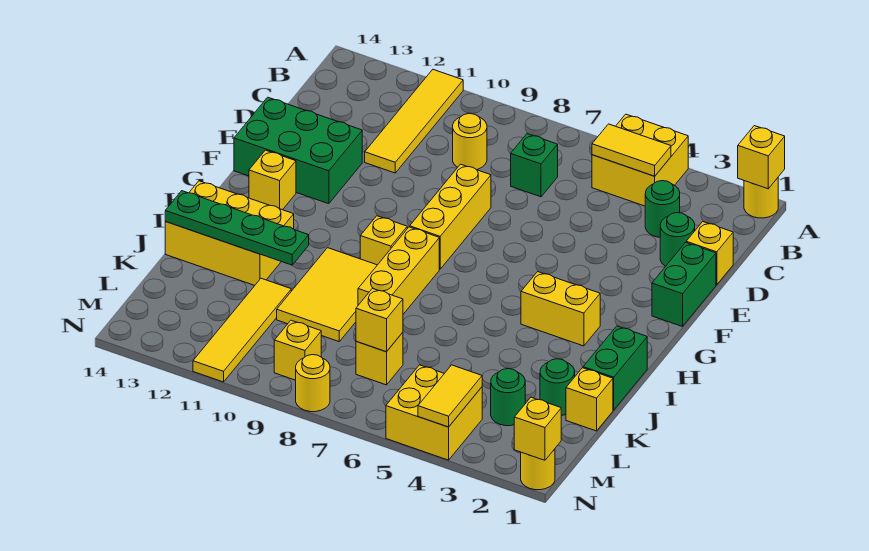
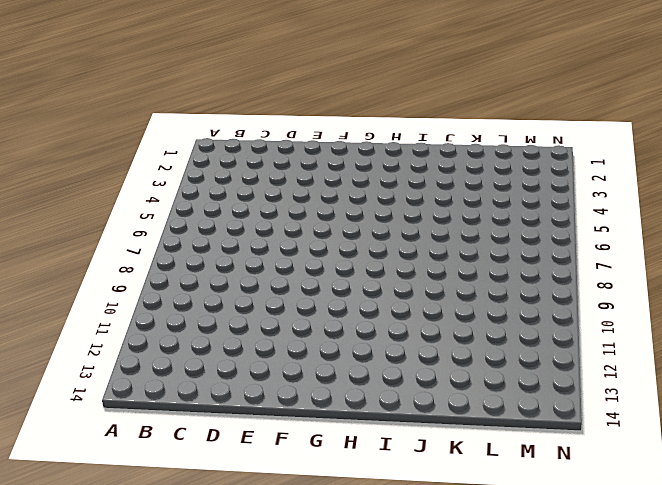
none -> yellow round brick A1 level 1
none -> yellow brick A4:B5 level 1
none -> yellow tile A11:D11 level 1
none -> green round brick C3 level 1

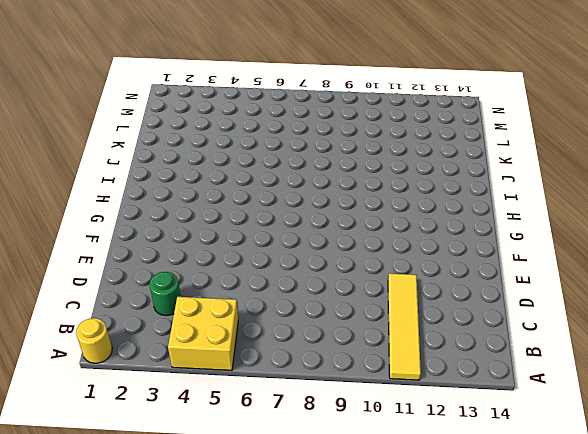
none -> green brick C7 level 1
none -> yellow round brick C9 level 1
none -> yellow brick D1 level 1
none -> green round brick D2 level 1

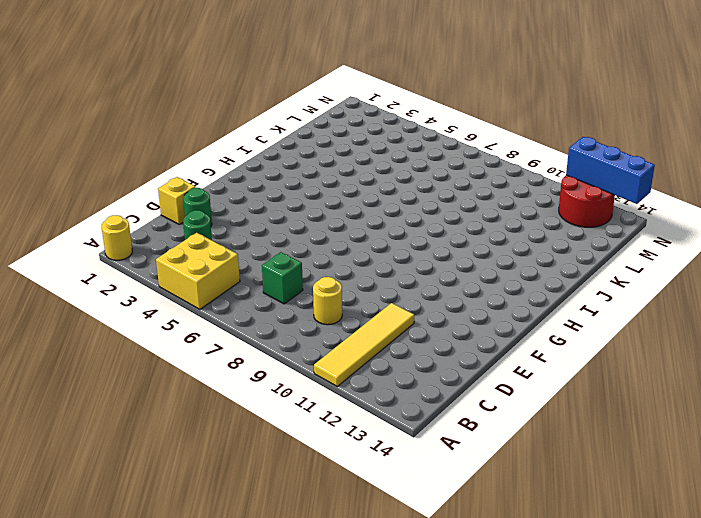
red round brick M12:N13 level 1 -> none
blue brick N12:N14 level 2 -> none
none -> green brick E1:F1 level 1
none -> yellow brick E8:G8 level 1
none -> green brick E12:F14 level 1
none -> yellow brick G13 level 1

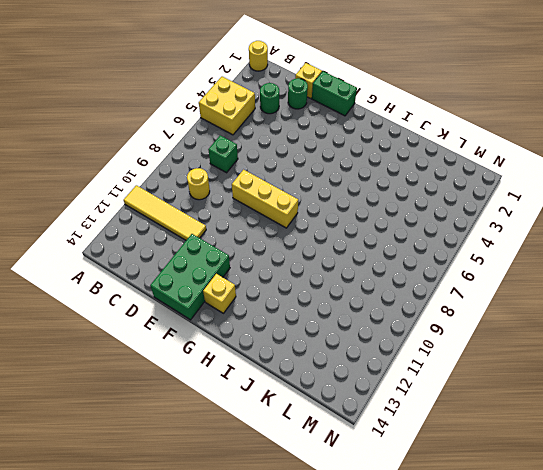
none -> yellow brick H3:H4 level 1
none -> yellow brick H8:J8 level 1
none -> yellow brick H9 level 1
none -> green brick I1:J1 level 1

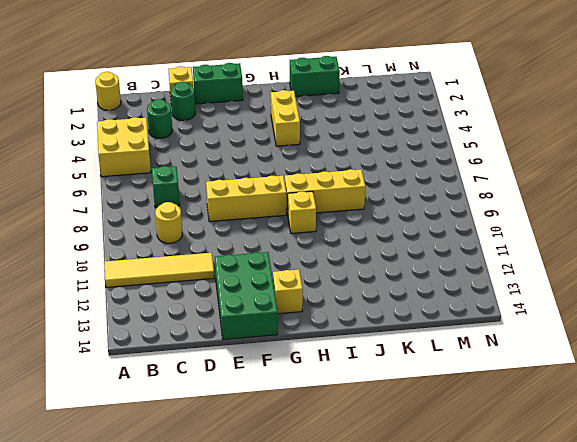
none -> yellow tile I9:K10 level 1
none -> yellow brick I12:J14 level 1
none -> yellow brick K1 level 1
none -> green round brick K2 level 1

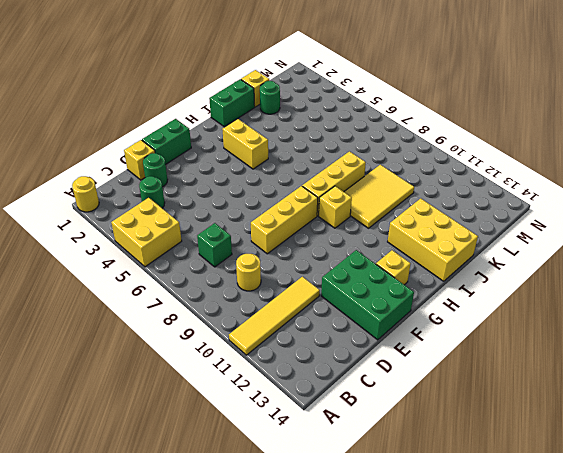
none -> yellow tile K11:N11 level 1
none -> green round brick L3 level 1
none -> yellow brick L7 level 1
none -> yellow brick M4:N5 level 1

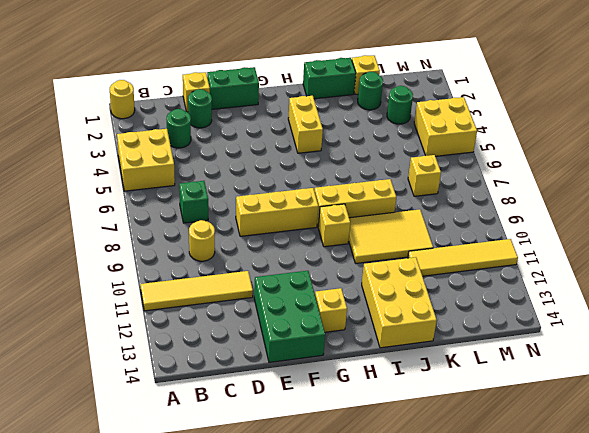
none -> yellow brick M9 level 1
none -> yellow round brick N1 level 1
none -> yellow round brick N8 level 1
none -> yellow brick A1 level 2

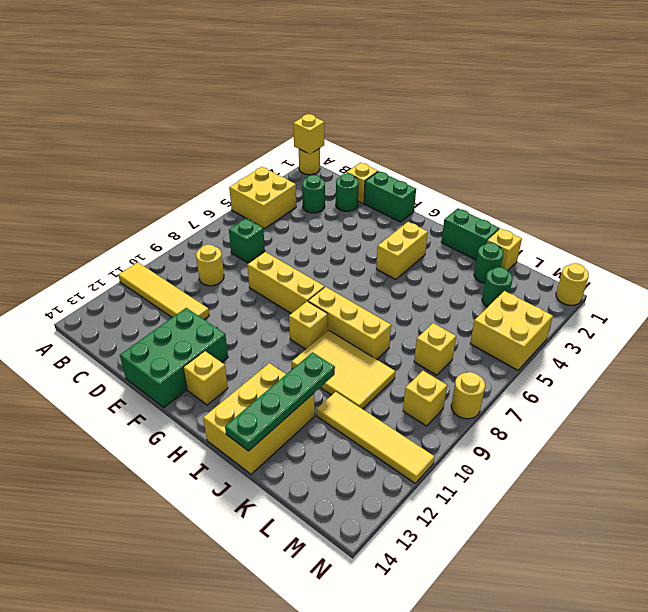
none -> yellow tile B4:B5 level 2
none -> yellow brick L7 level 2
none -> yellow tile M4:N4 level 2
none -> yellow brick N1 level 2

